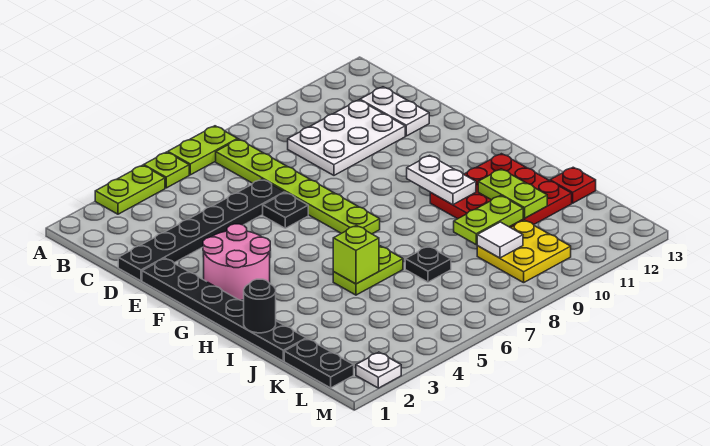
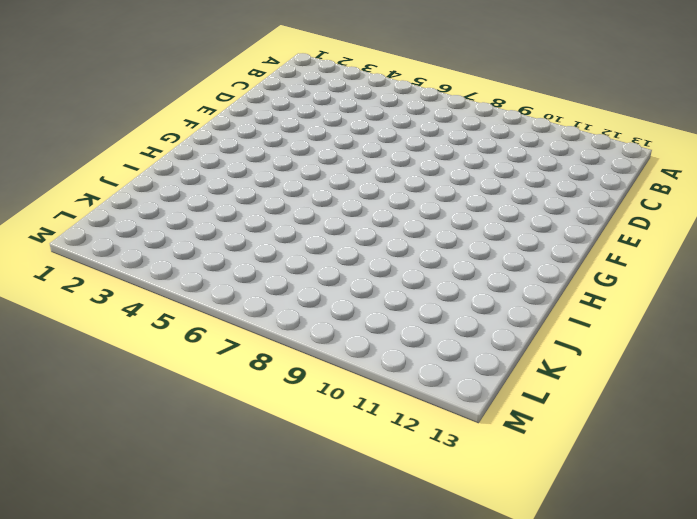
none -> lime plate A3:A4 level 1
none -> lime plate A5 level 1
none -> lime plate A6:A7 level 1

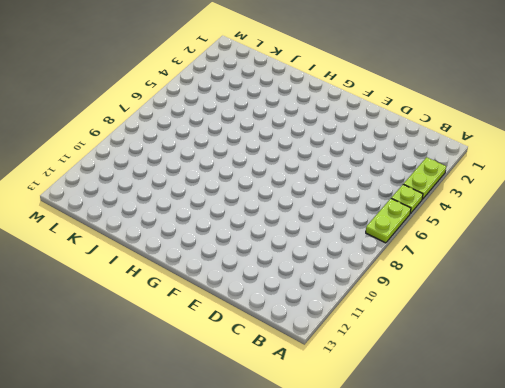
none -> lime plate B7:G7 level 1
none -> white plate C9:D11 level 1
none -> white plate C12:D12 level 1

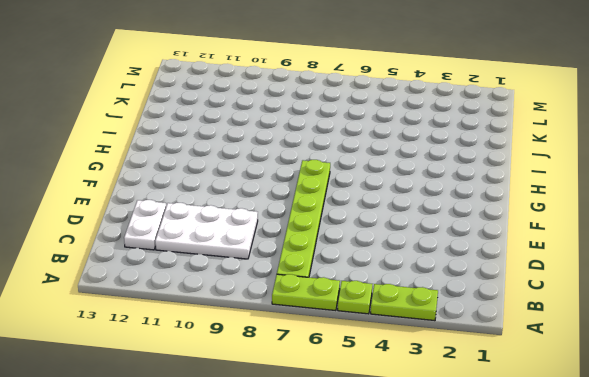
none -> black plate D1:D6 level 1
none -> black plate E1:J1 level 1
none -> black plate E6 level 1

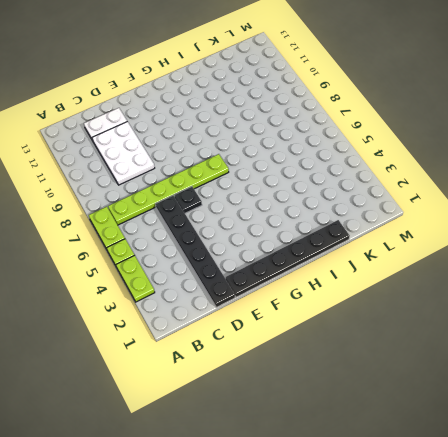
none -> pink round brick F2:G3 level 1
none -> red plate H10:J12 level 1
none -> lime plate I5:I6 level 1

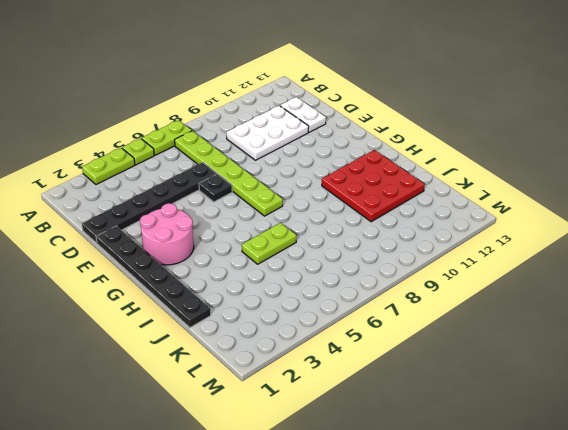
none -> black plate J7 level 1
none -> red plate J13 level 1
none -> black plate K1:L1 level 1

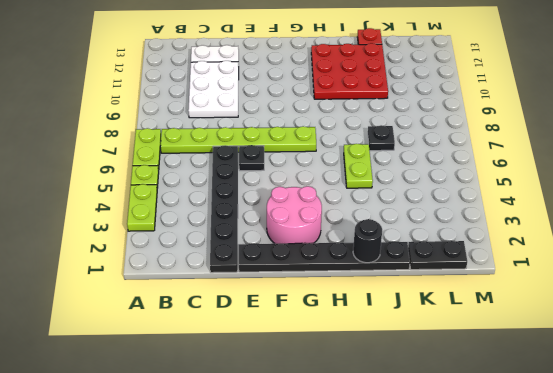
none -> yellow plate K9:L10 level 1
none -> white plate M2 level 1
none -> white plate G10:H10 level 2

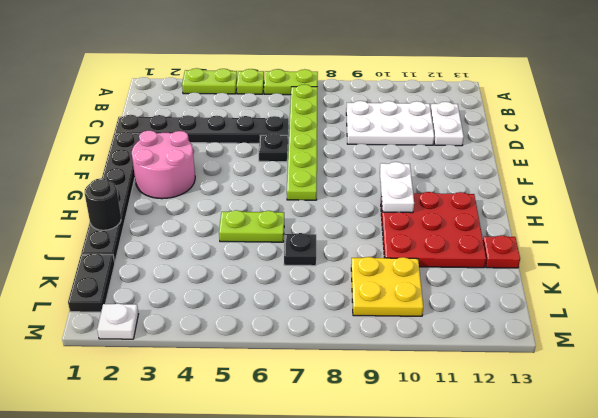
none -> lime brick I5 level 2
none -> lime plate I11:J11 level 2
none -> lime plate J9:J10 level 2

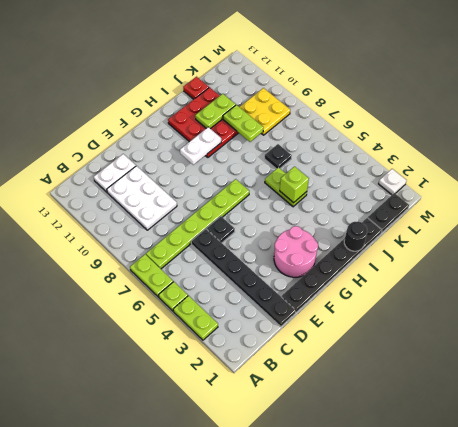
none -> white tile K9 level 2

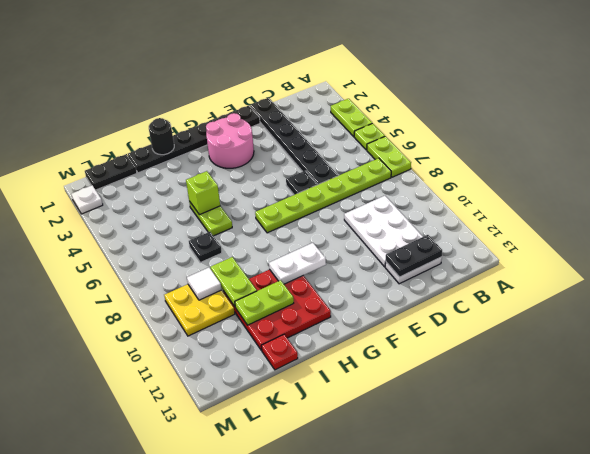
black plate C12:D12 level 2 -> none

